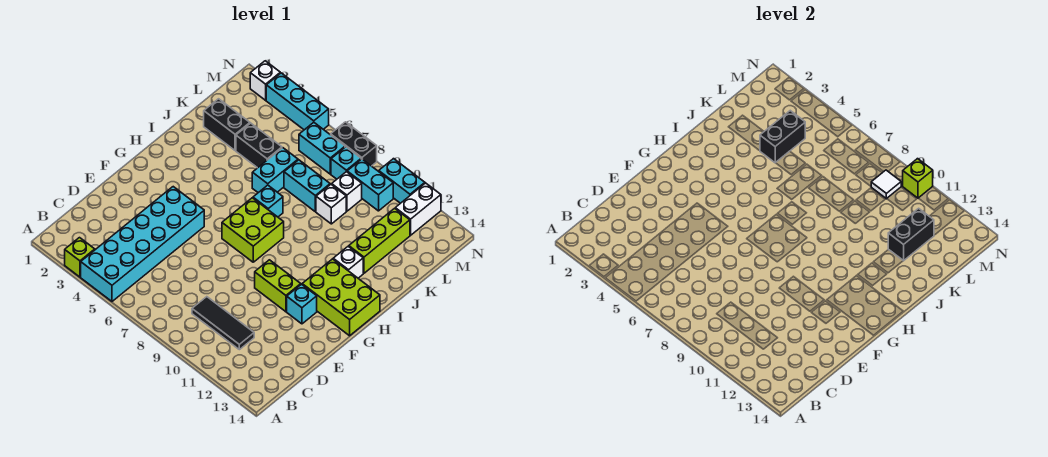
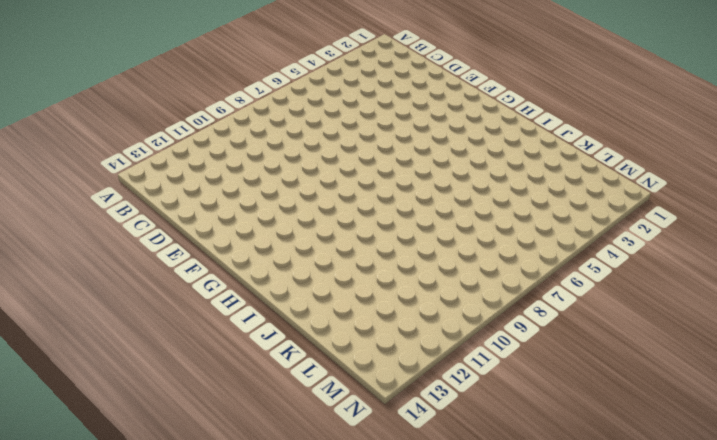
none -> lime brick A3 level 1
none -> cyan brick A4:F5 level 1
none -> black tile C9:C11 level 1

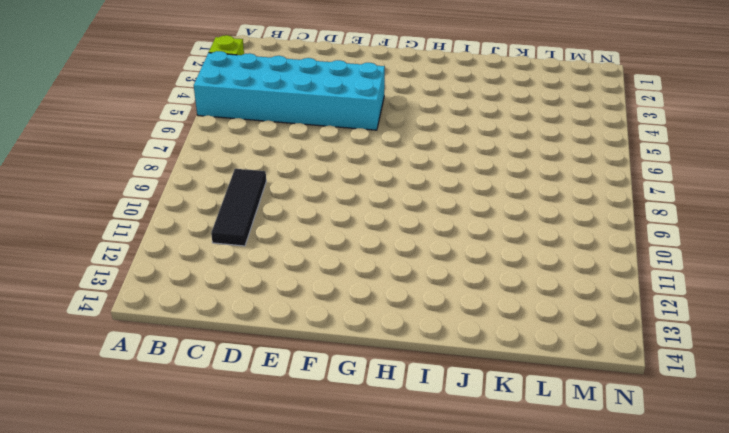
none -> lime brick F10:F11 level 1
none -> cyan brick F12 level 1
none -> lime brick G7:H8 level 1

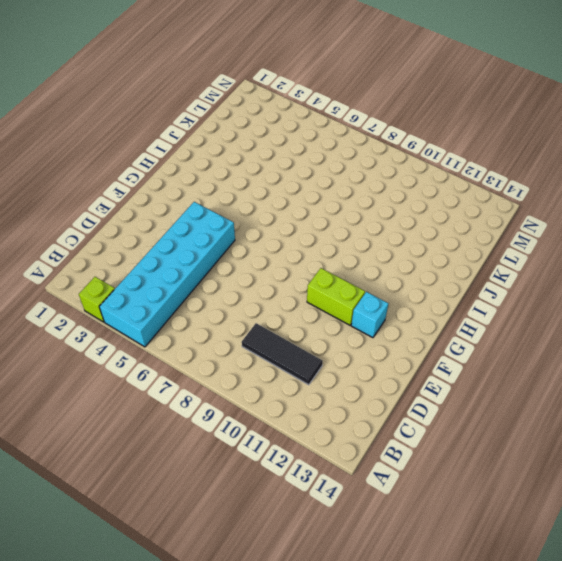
none -> lime brick G7:H8 level 1
none -> lime brick G12:H14 level 1
none -> cyan brick I7 level 1

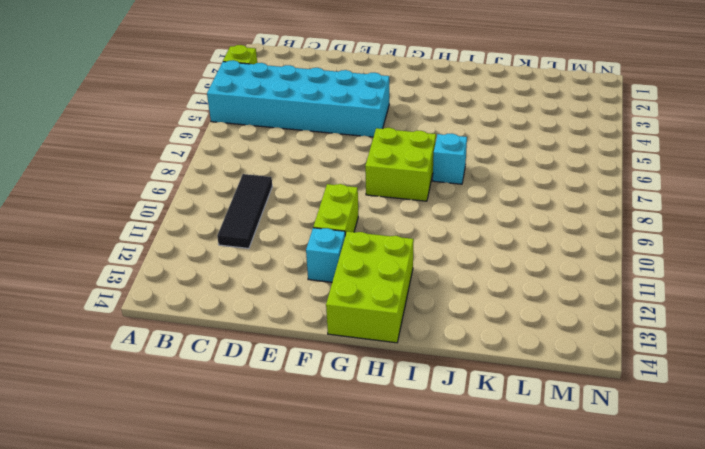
none -> white brick I12 level 1
none -> cyan brick J6:K6 level 1
none -> lime brick J12:L12 level 1

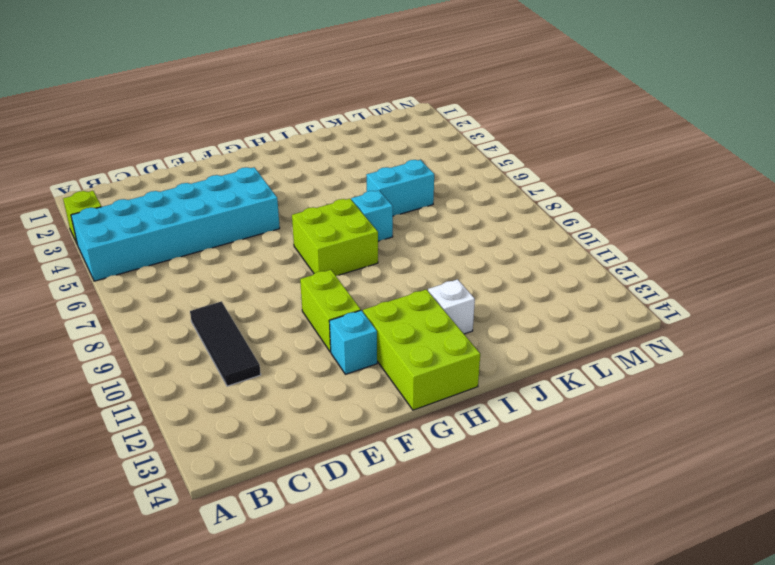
none -> lime brick J12:L12 level 1
none -> black brick K2:K3 level 1
none -> black brick K4:K5 level 1

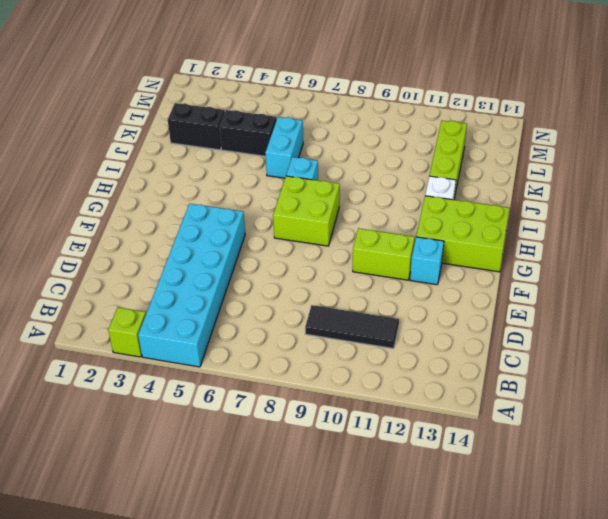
none -> cyan brick K7:K8 level 1
none -> white brick K9 level 1
none -> white brick L9 level 1

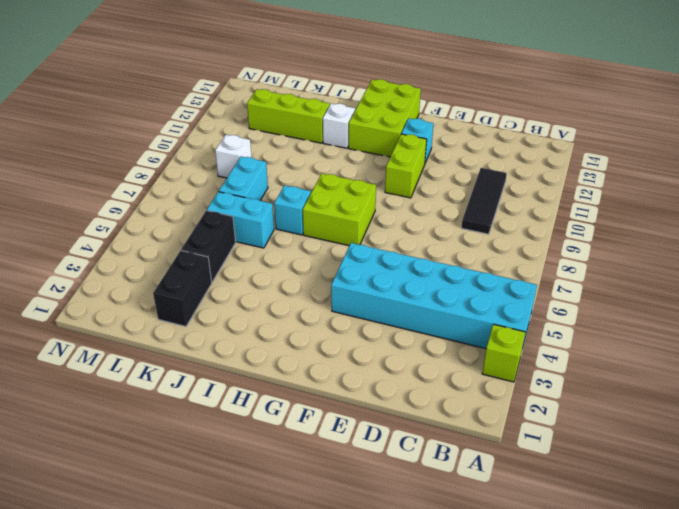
none -> white brick K9 level 1
none -> cyan brick M6:M7 level 1
none -> cyan brick M8 level 1

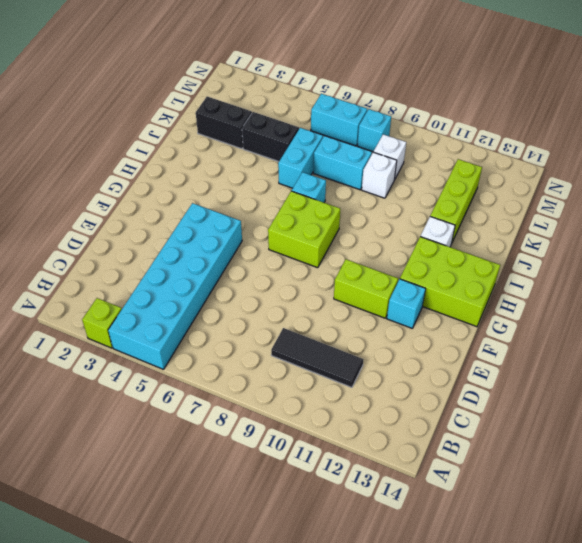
none -> cyan brick M9:M10 level 1
none -> white brick M12:N12 level 1
none -> white brick N2 level 1

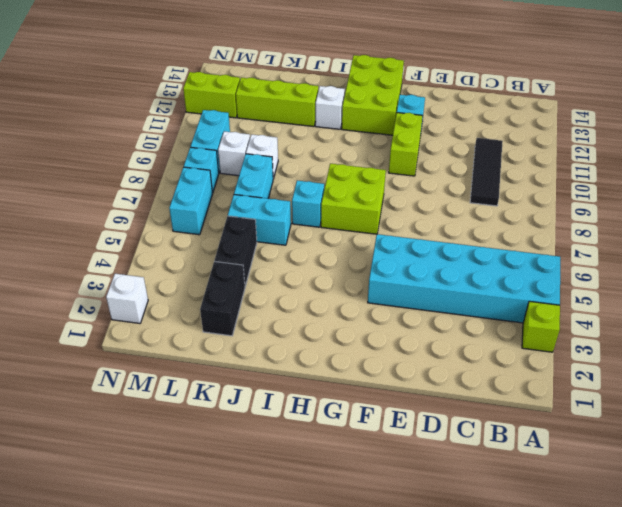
lime brick M12:N12 level 1 -> white brick M12:N12 level 1
none -> cyan brick N3:N5 level 1
none -> black brick N7:N8 level 1
none -> cyan brick N10:N11 level 1

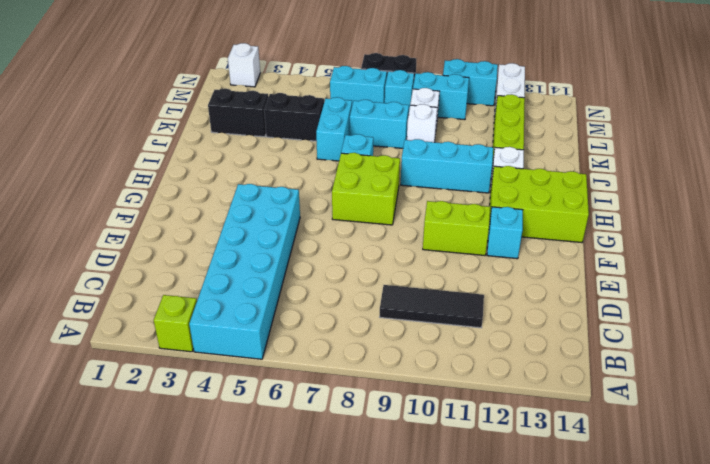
cyan brick I9:I11 level 1 -> cyan brick N3:N5 level 1
none -> black brick K4:L4 level 2
none -> black brick K12:L12 level 2
none -> white tile M9 level 2

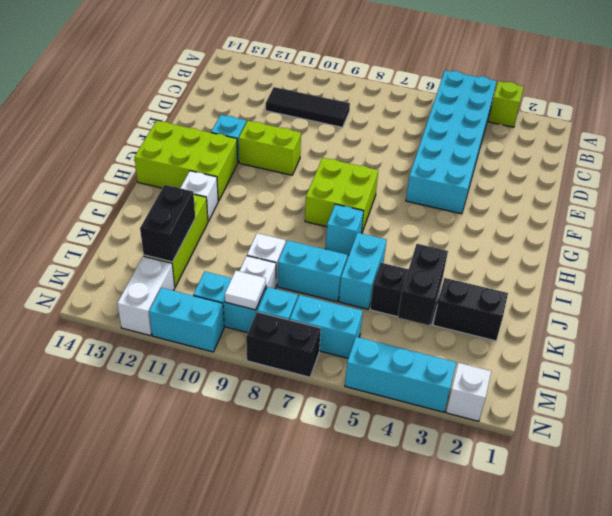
none -> lime brick N10 level 2

